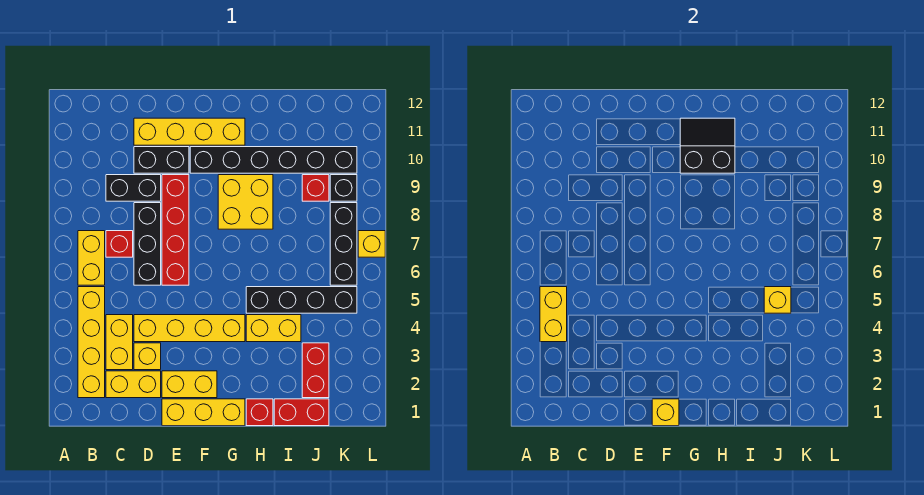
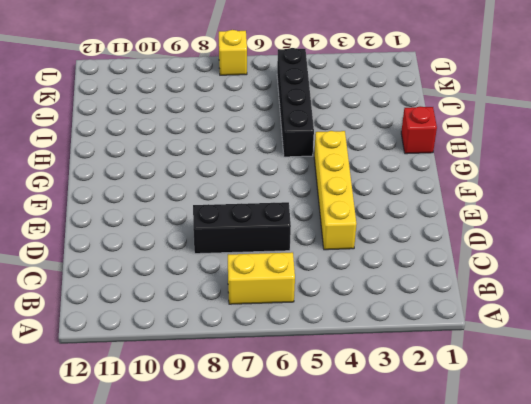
none -> yellow brick B2:B5 level 1
none -> yellow brick C2:D2 level 1
none -> yellow brick C3:C4 level 1

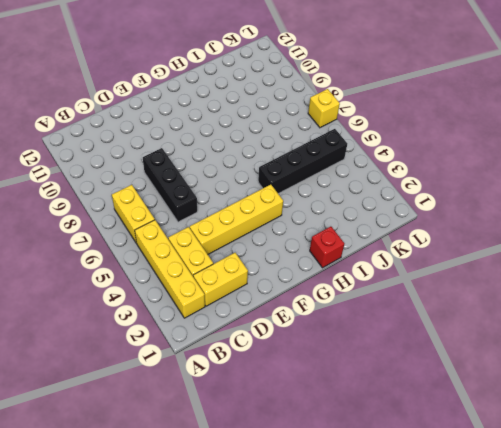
none -> red brick C7 level 1
none -> black brick C9:D9 level 1
none -> yellow brick D3 level 1

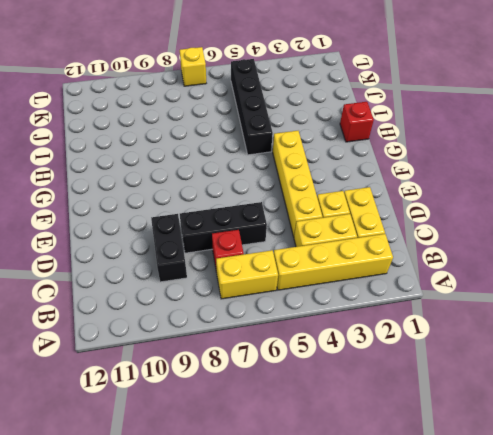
none -> black brick D10:E10 level 1
none -> yellow brick D11:G11 level 1
none -> yellow brick E1:G1 level 1

